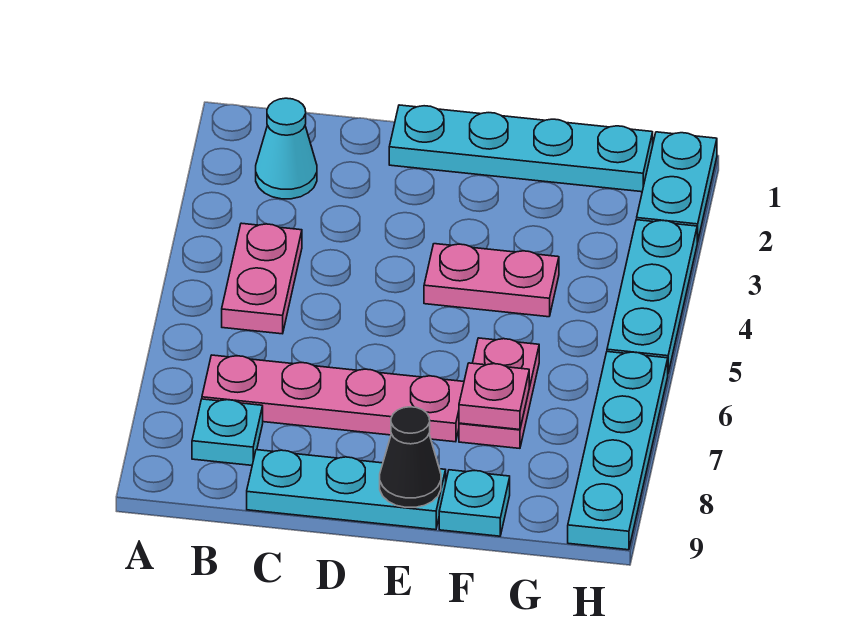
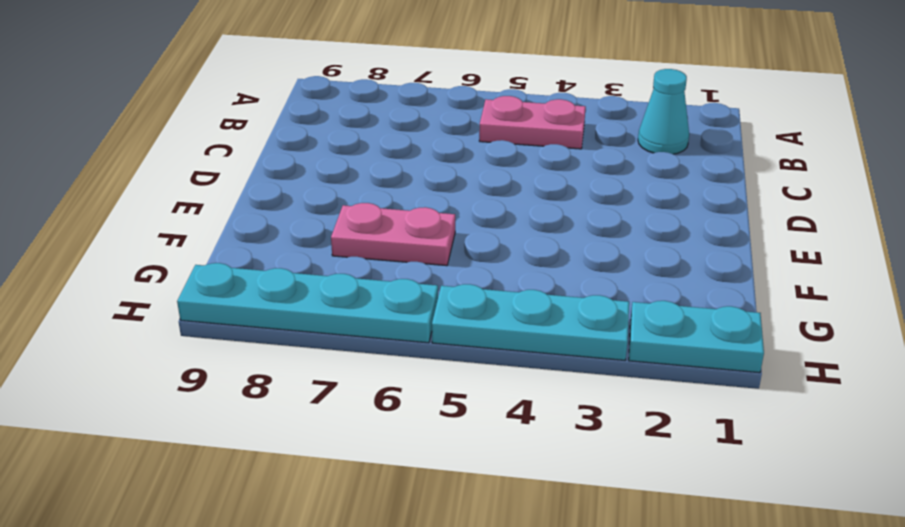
none -> pink plate B7:E7 level 1
none -> cyan plate B8 level 1
none -> cyan plate C9:E9 level 1

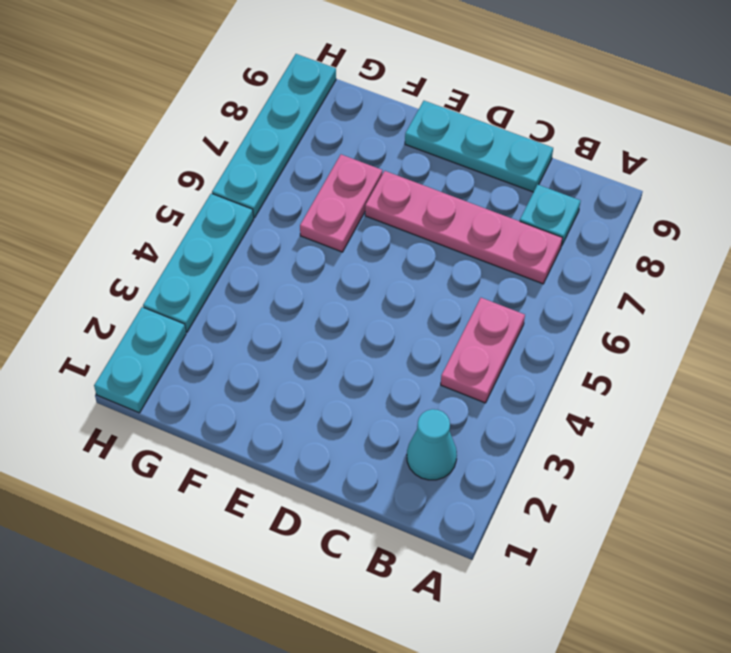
none -> cyan plate D1:G1 level 1
none -> pink plate E4:F4 level 1
none -> cyan plate F9 level 1

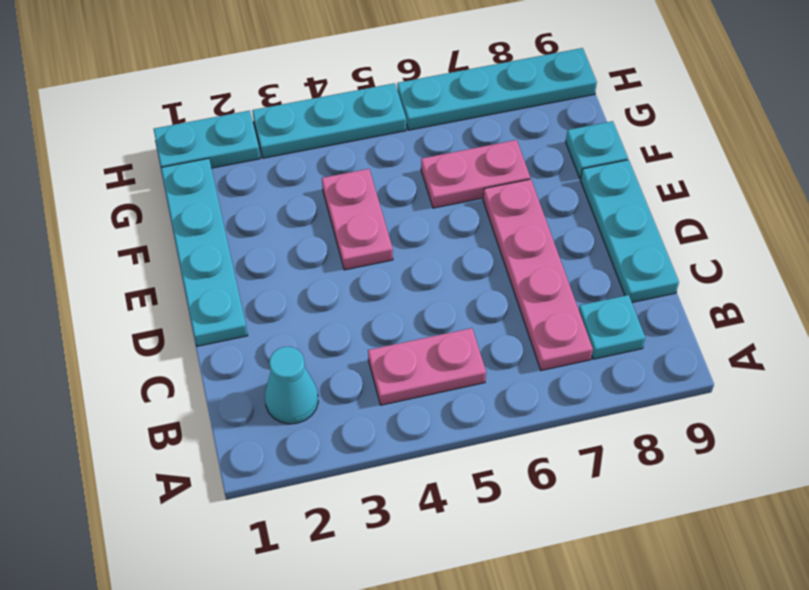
none -> black cone E9 level 2
none -> pink plate F7 level 2

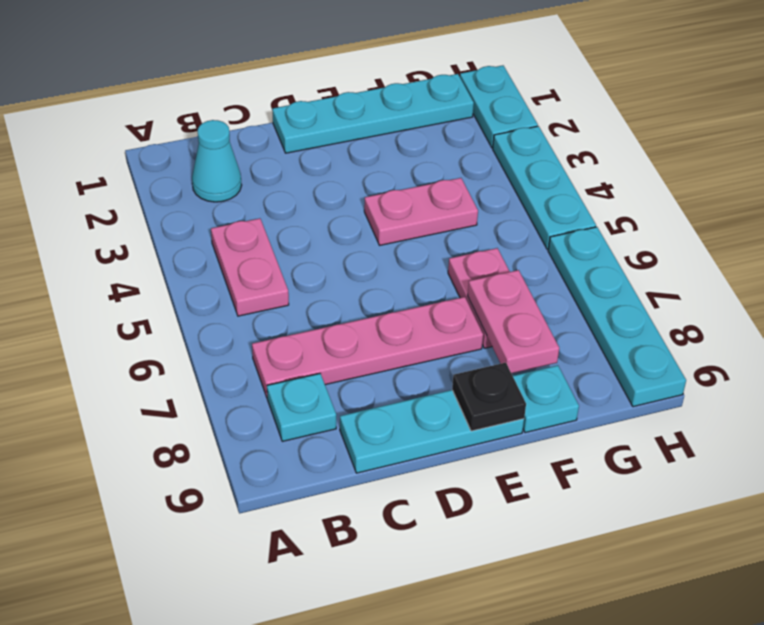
black plate E9 level 2 -> black cone E9 level 2
pink plate F7:F8 level 2 -> pink plate F7 level 2

